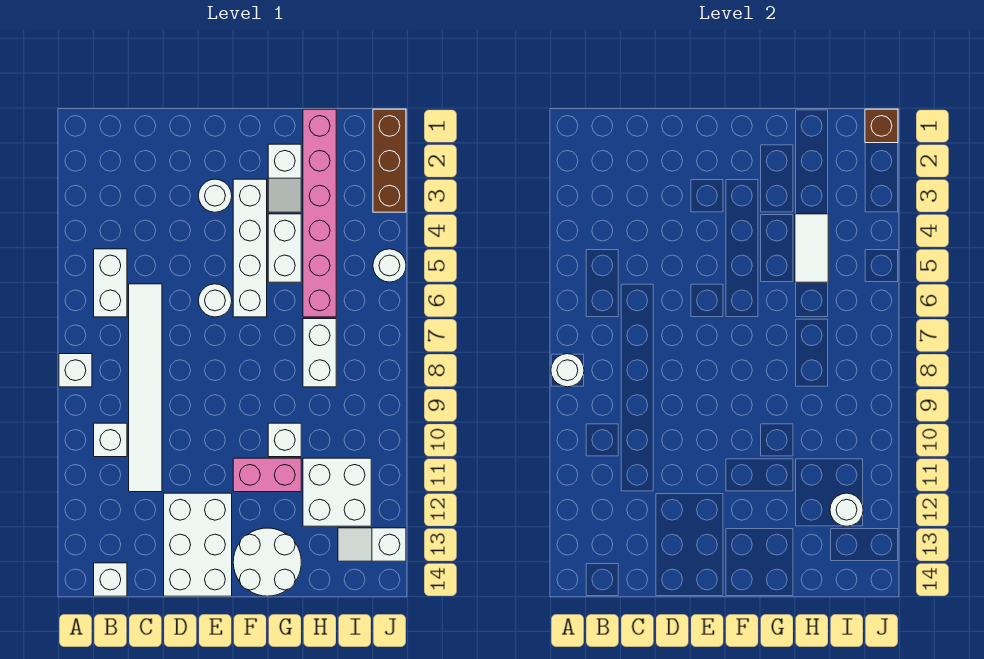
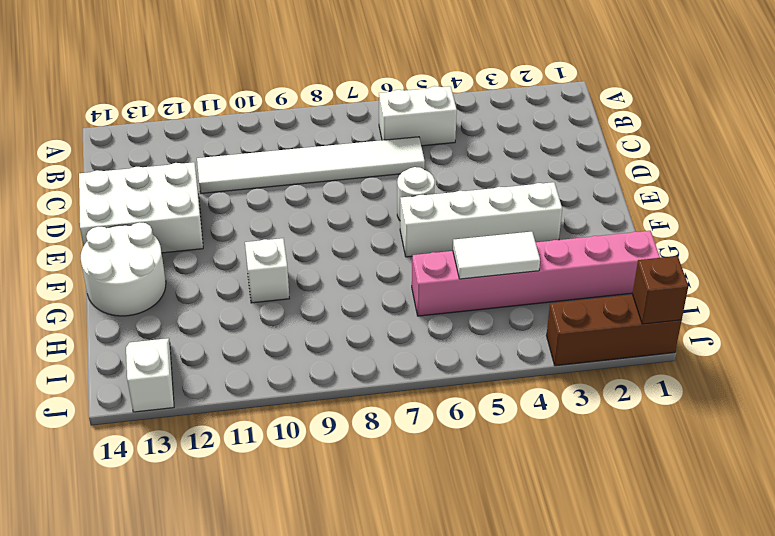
none -> white brick A8 level 1
none -> white brick B10 level 1
none -> white brick B14 level 1

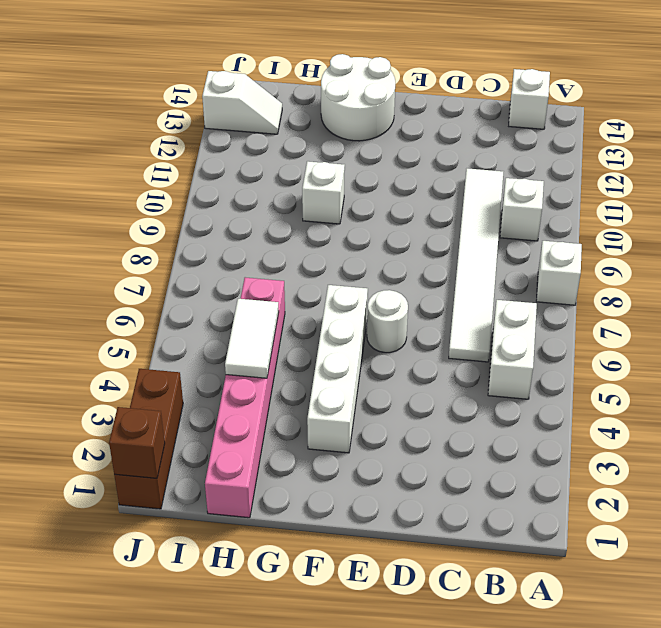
none -> white brick D12:E14 level 1
none -> white round brick E3 level 1
none -> pink brick F11:G11 level 1

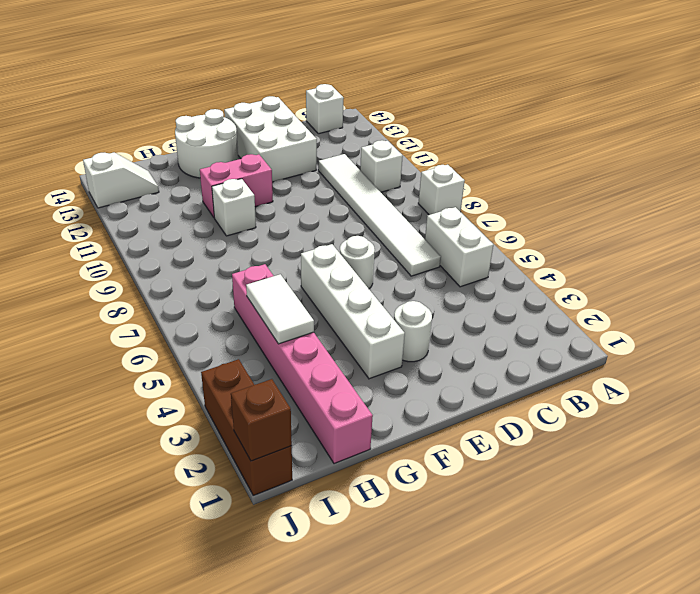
none -> white slope G2:G3 level 1 top 2
none -> white brick G4:G5 level 1
none -> white brick H7:H8 level 1

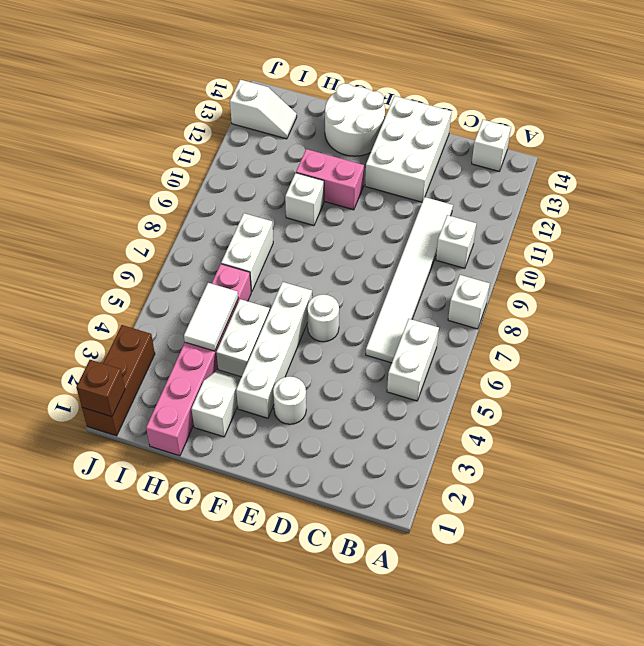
none -> white brick H11:I12 level 1
none -> white round brick J5 level 1
none -> white round brick A8 level 2

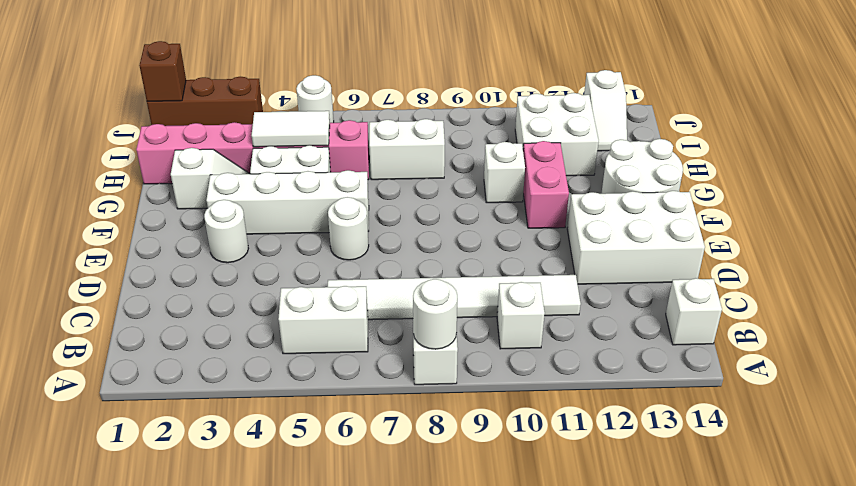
none -> white round brick I12 level 2

